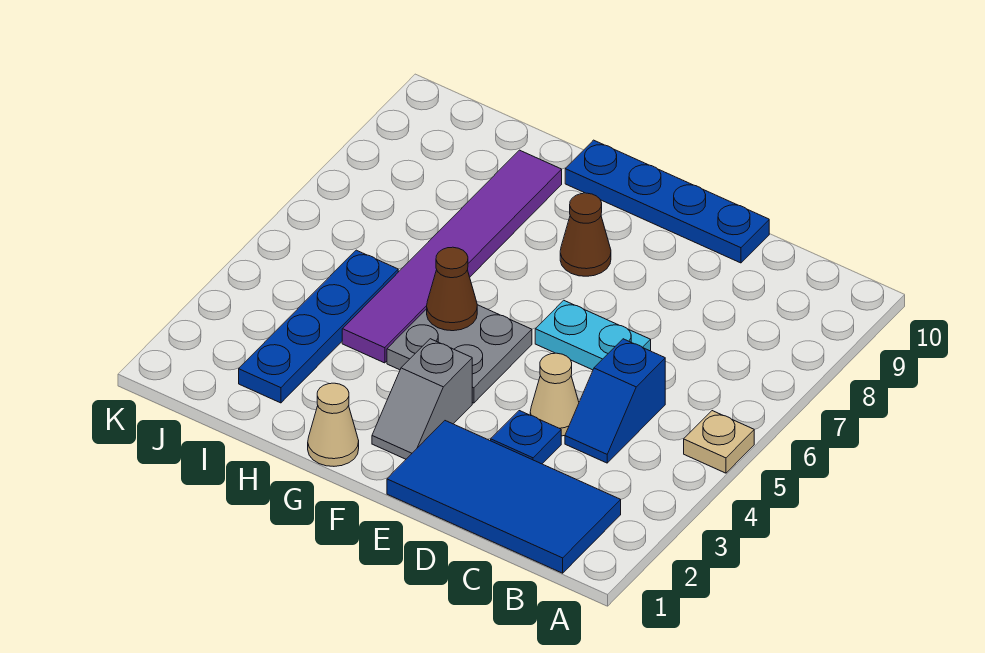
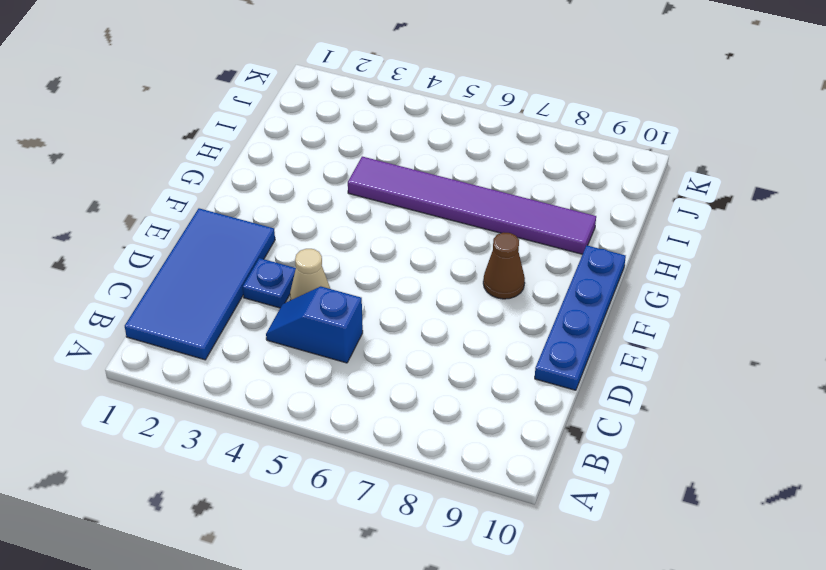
none -> tan plate A5 level 1
none -> cyan plate D6:E6 level 1
none -> grey slope F2:F3 level 1 top 3

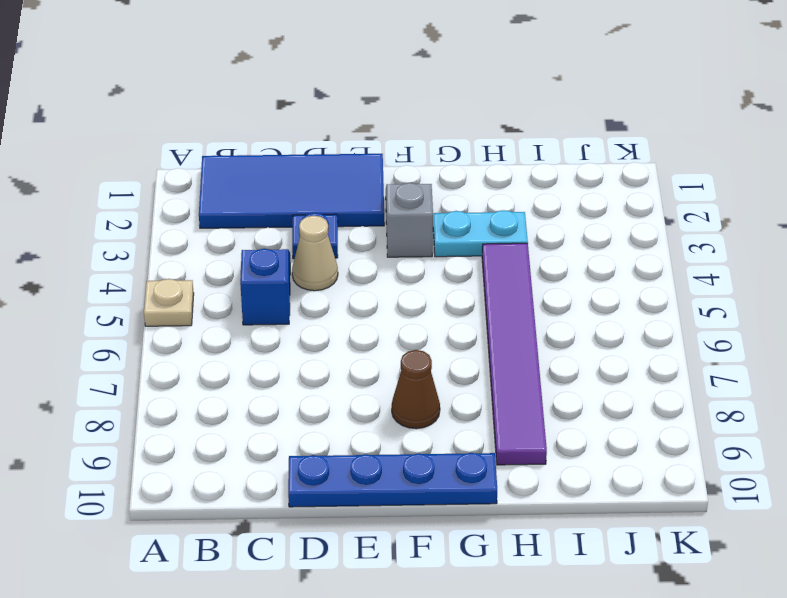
cyan plate G3:H3 level 1 -> cyan plate D6:E6 level 1
none -> grey plate F4:G5 level 1
none -> tan cone G1 level 1
none -> blue plate I2:I5 level 1

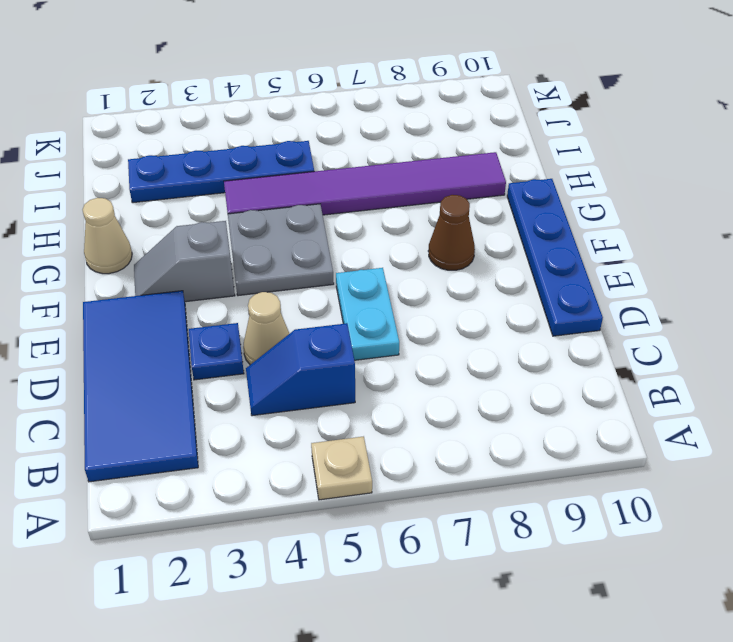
none -> brown cone G5 level 2

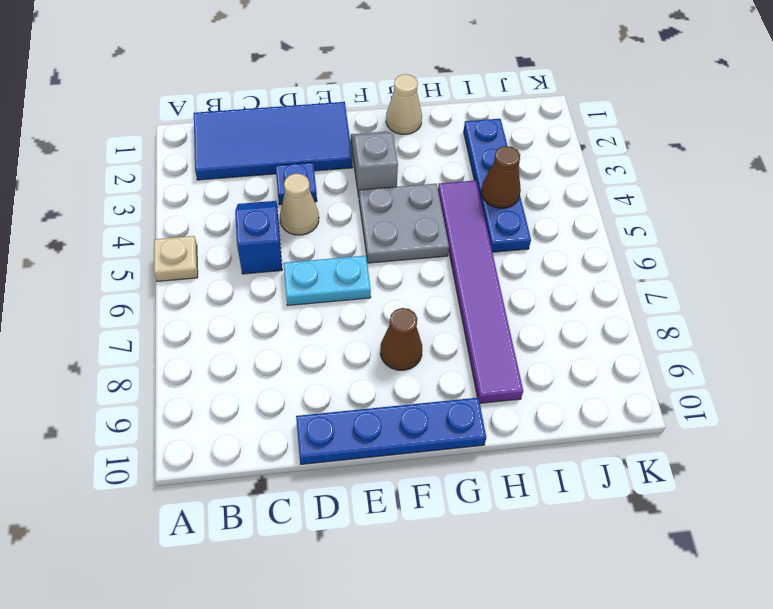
brown cone I4 level 2 -> brown cone G5 level 2

